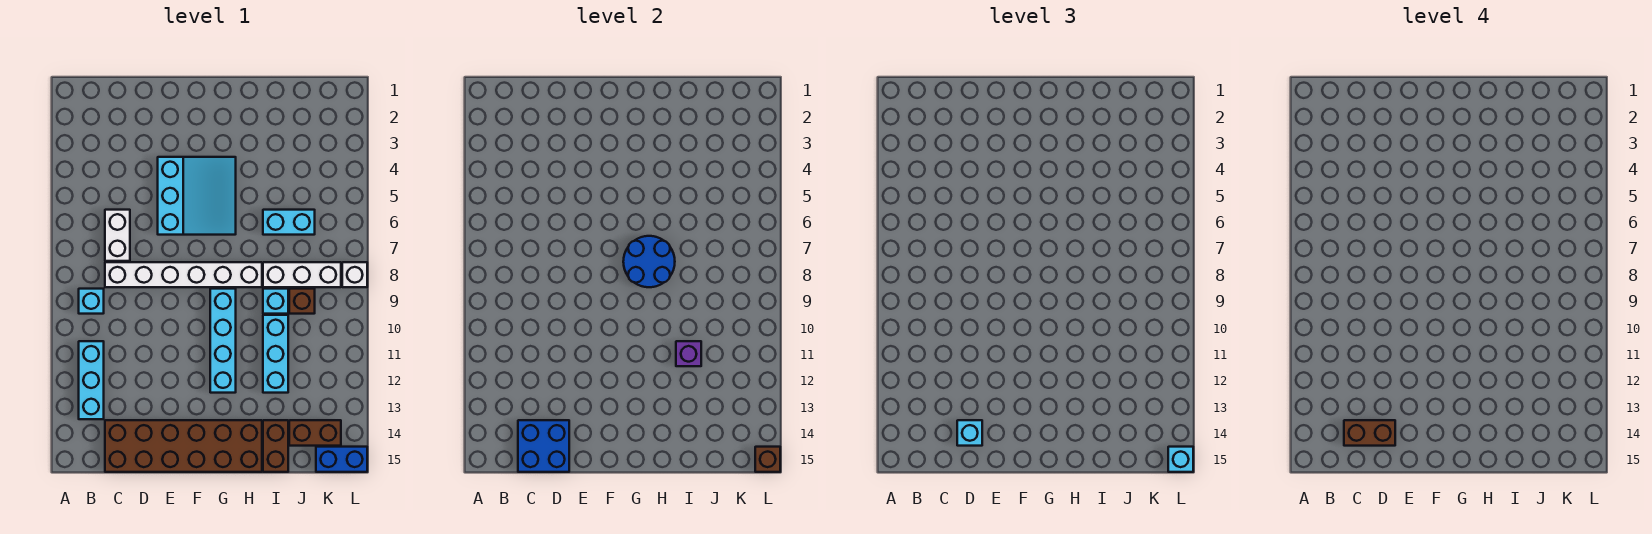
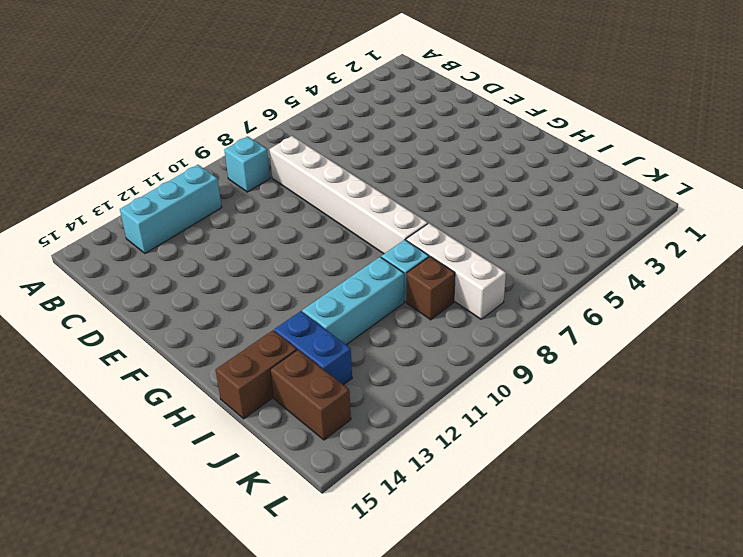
blue brick I13:J13 level 1 -> blue brick K15:L15 level 1
none -> white brick C6:C7 level 1
none -> brown brick C14:H15 level 1
none -> cyan slope E4:G6 level 1 top E

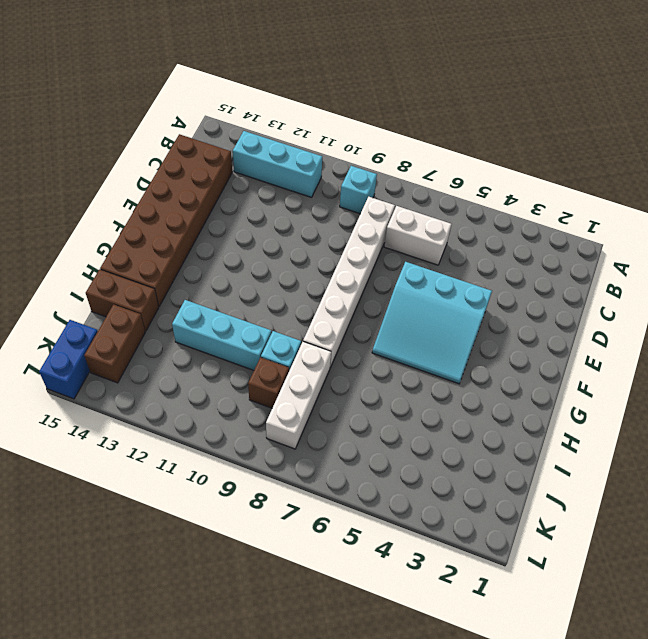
none -> cyan brick G9:G12 level 1
none -> cyan brick I6:J6 level 1
none -> white brick L8 level 1

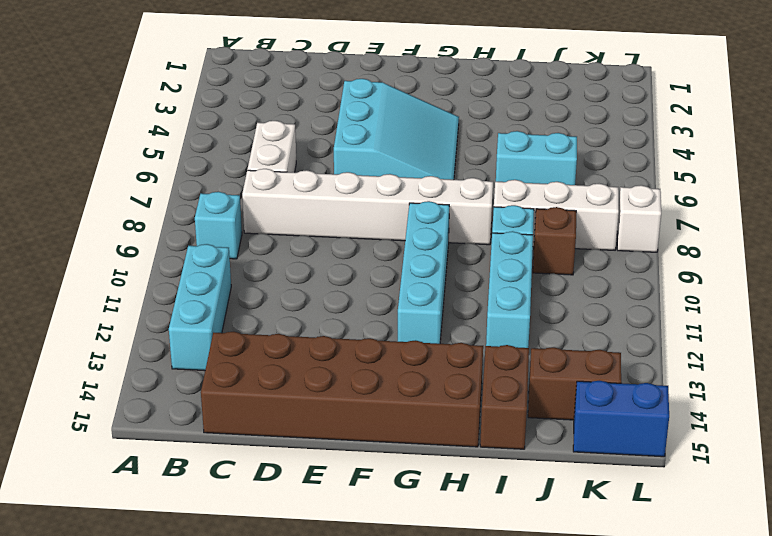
none -> blue brick C14:D15 level 2
none -> blue round brick G7:H8 level 2
none -> purple brick I11 level 2

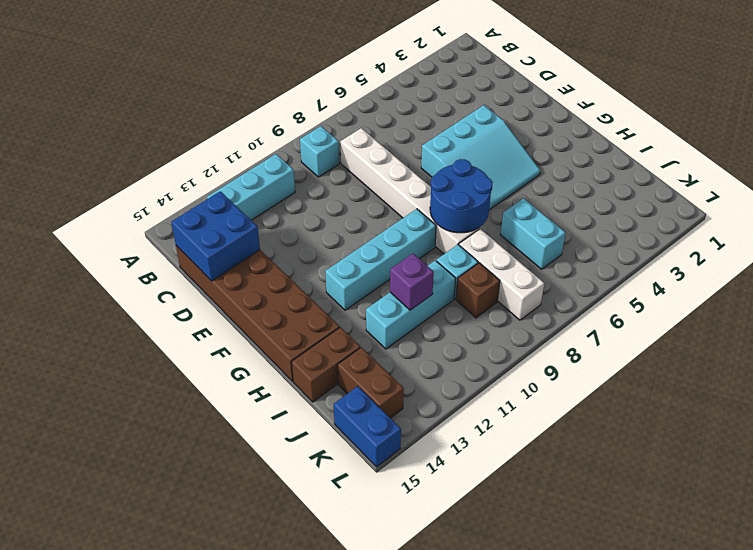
none -> white brick C6:C7 level 1
none -> white brick L8 level 1
none -> brown brick L15 level 2

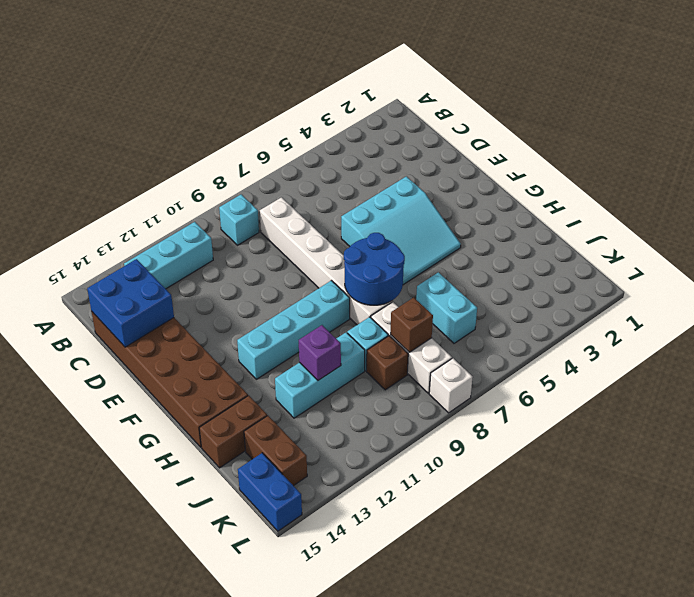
brown brick J8 level 2 -> brown brick L15 level 2
none -> white brick C6:C7 level 1
none -> cyan brick D14 level 3
none -> cyan brick L15 level 3

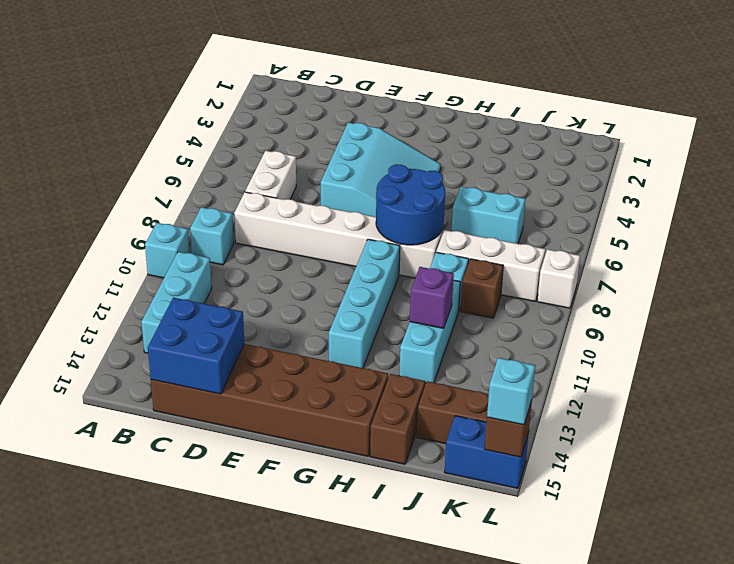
cyan brick A10 level 1 -> cyan brick D14 level 3
none -> brown brick C14:D14 level 4

